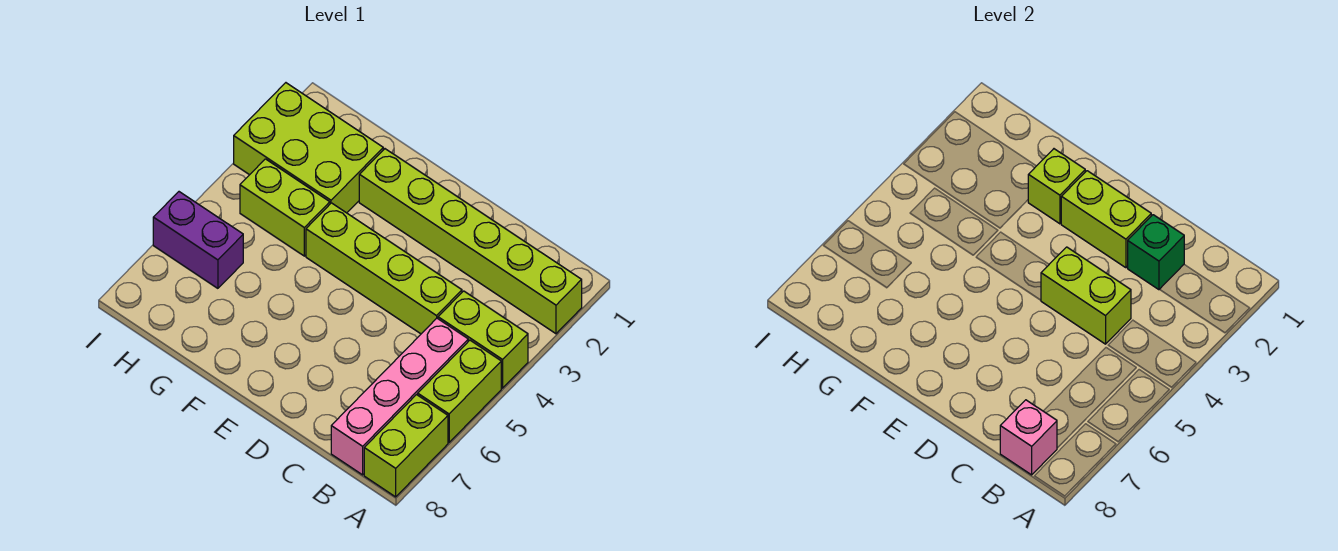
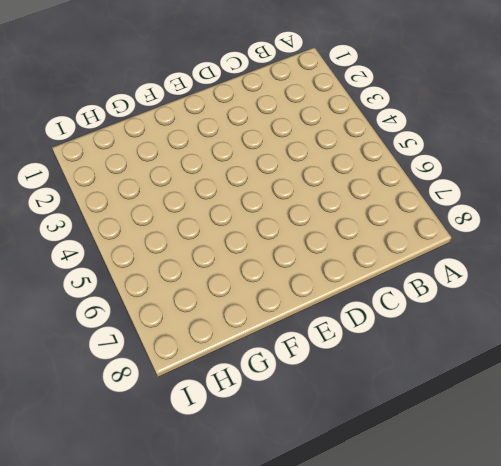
none -> lime brick A2:F2 level 1
none -> lime brick A4:B4 level 1
none -> lime brick A5:A6 level 1

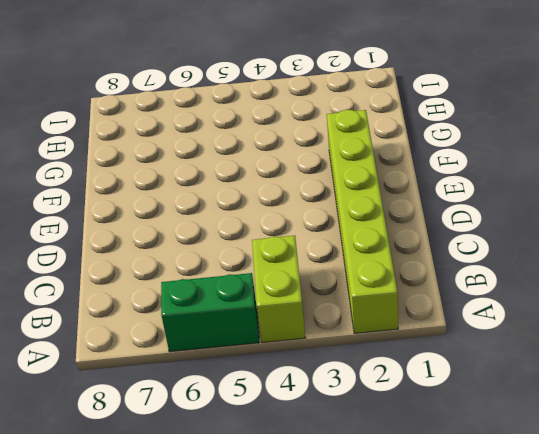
green brick A5:A6 level 1 -> lime brick A5:A6 level 1
none -> lime brick A7:A8 level 1
none -> pink brick B5:B8 level 1
none -> lime brick C4:F4 level 1

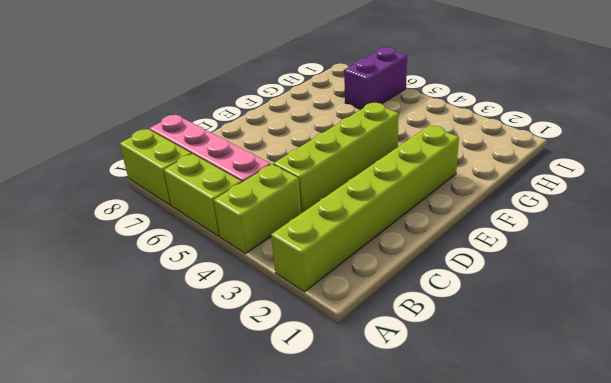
none -> lime brick G2:I3 level 1
none -> lime brick G4:H4 level 1
none -> pink brick B8 level 2

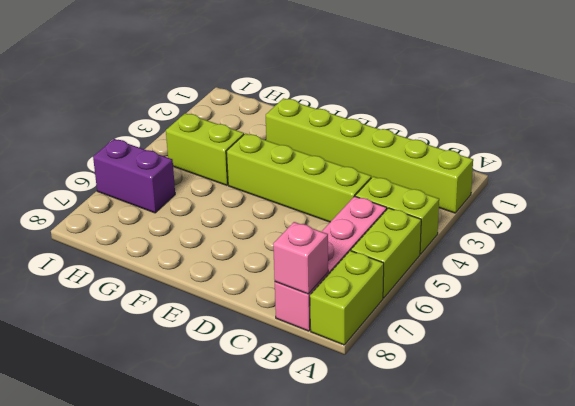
none -> lime brick G2:I3 level 1
none -> green brick C2 level 2
none -> lime brick C4:D4 level 2

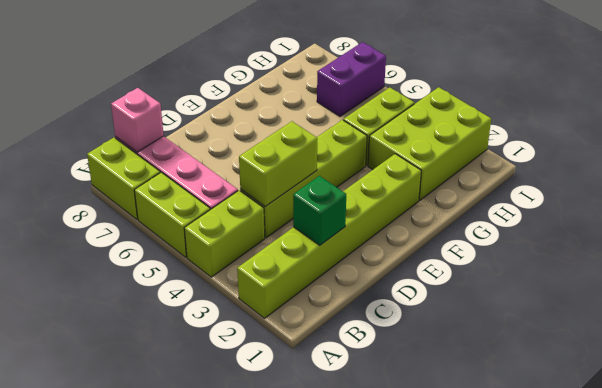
none -> lime brick D2:E2 level 2
none -> lime brick F2 level 2

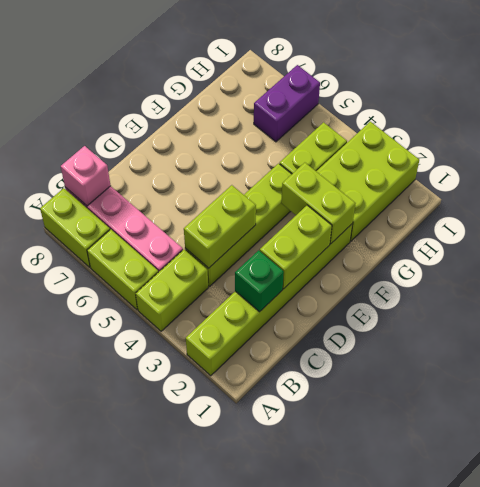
lime brick F2:F3 level 2 -> lime brick F2 level 2

